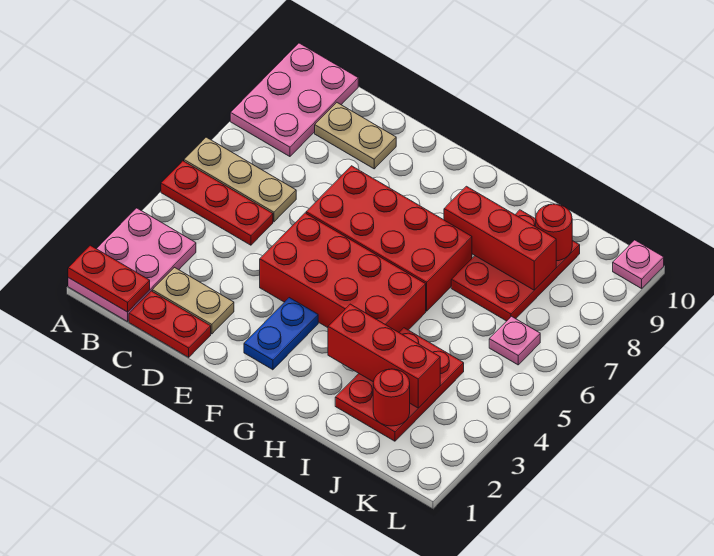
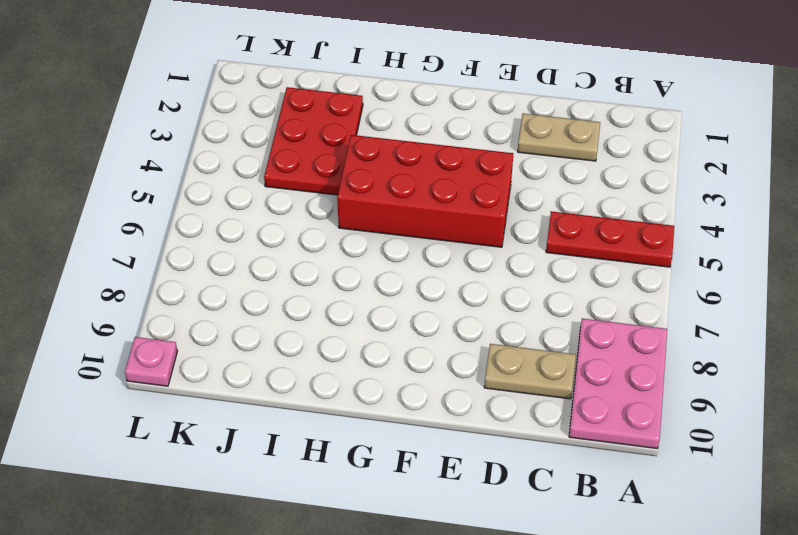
none -> pink plate A1:B3 level 1
none -> tan plate A6:C6 level 1
none -> red plate C1:D1 level 1

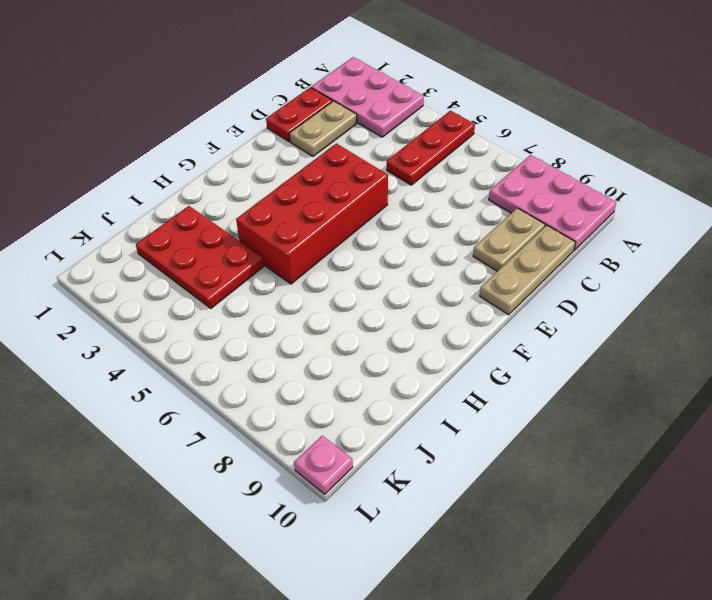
tan plate C10:E10 level 1 -> tan plate A6:C6 level 1
none -> red brick E6:H7 level 1
none -> blue plate F2:F3 level 1
none -> red plate I7:J9 level 1

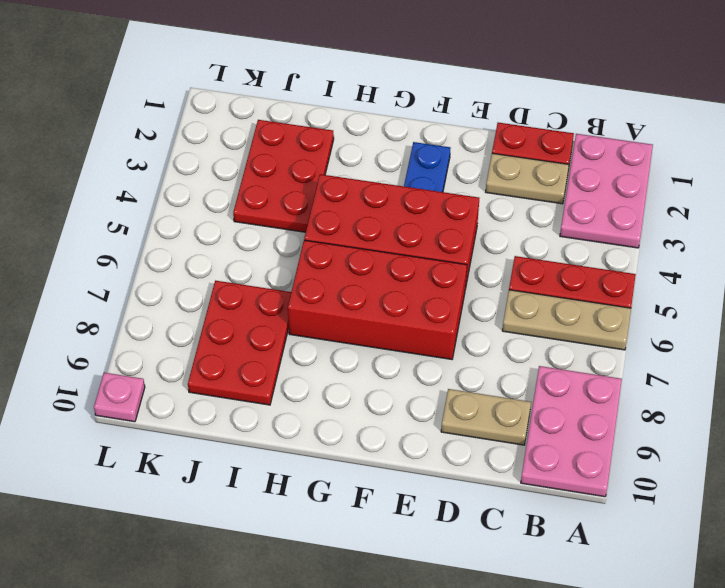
none -> pink plate K6 level 1
none -> red plate A1:B1 level 2
none -> red brick H3:J3 level 2

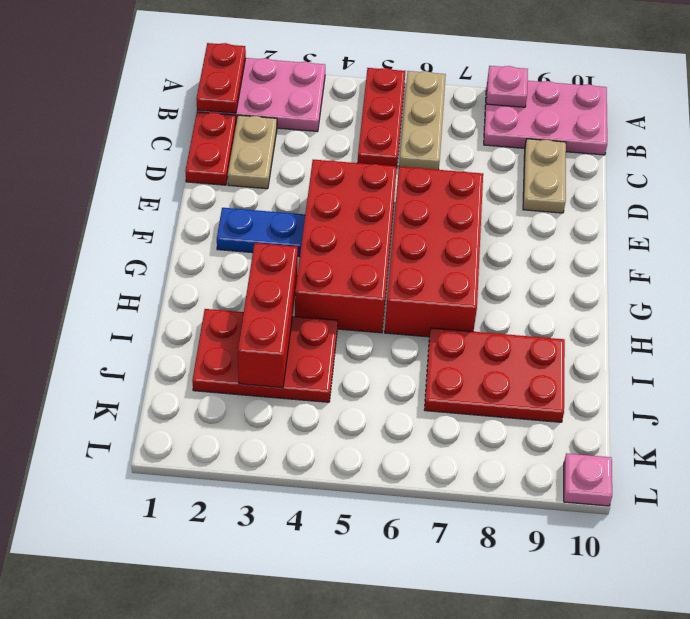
pink plate A8 level 2 -> pink plate K6 level 1
none -> red brick H8:J8 level 2
none -> red round brick J2 level 2
none -> red round brick J9 level 2

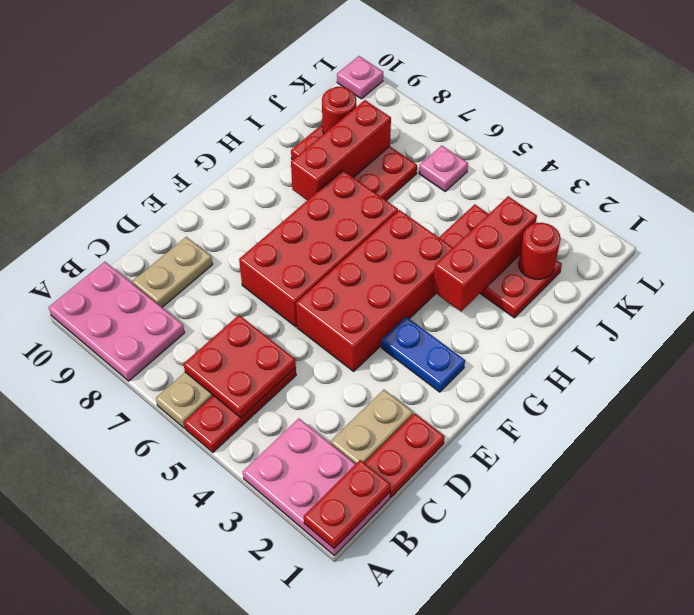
red plate B5:C6 level 2 -> none

